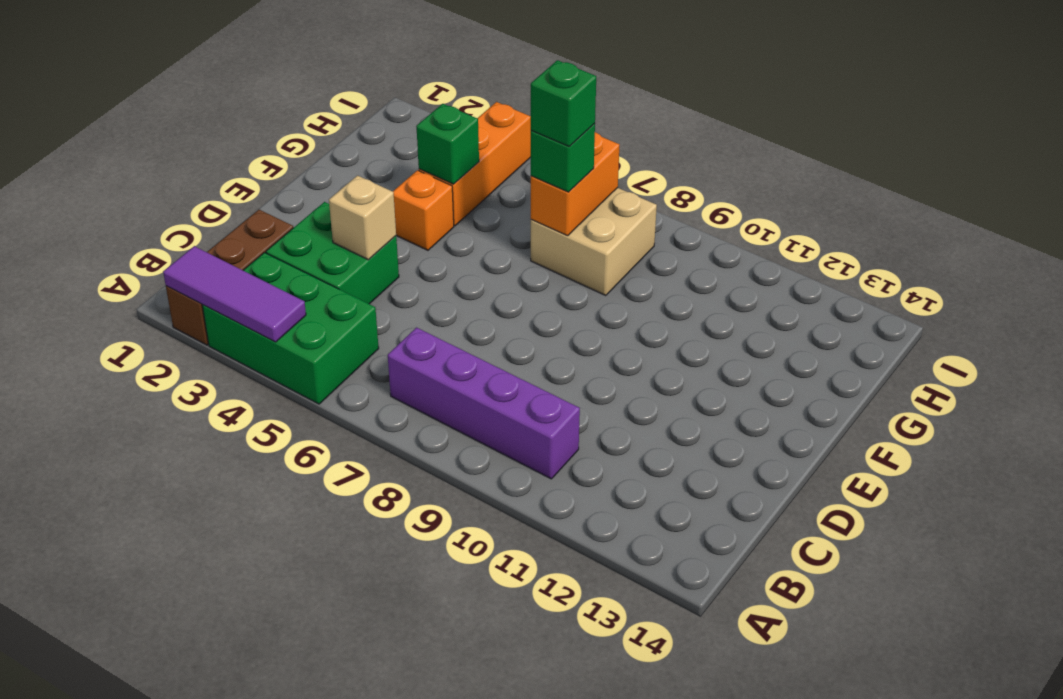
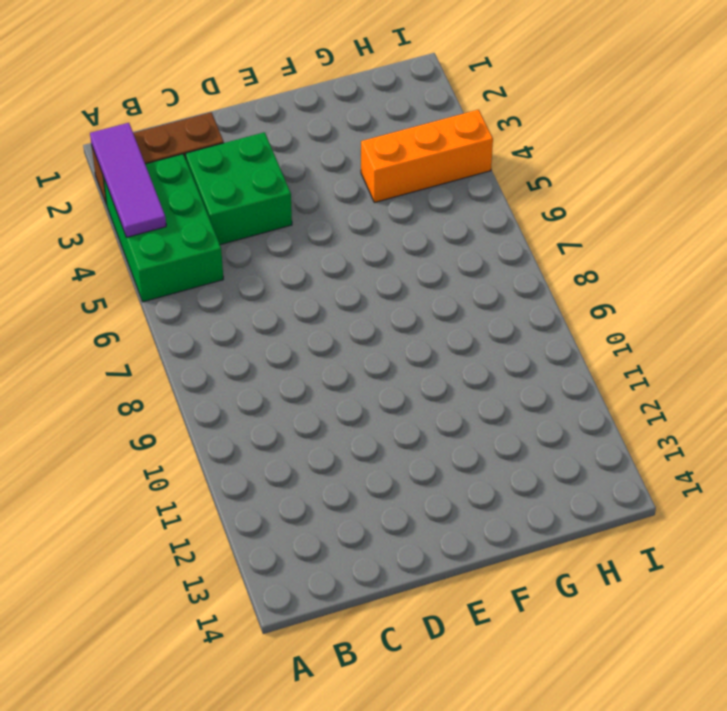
none -> purple brick B7:B10 level 1
none -> orange brick F4 level 1
none -> tan brick G7:H8 level 1

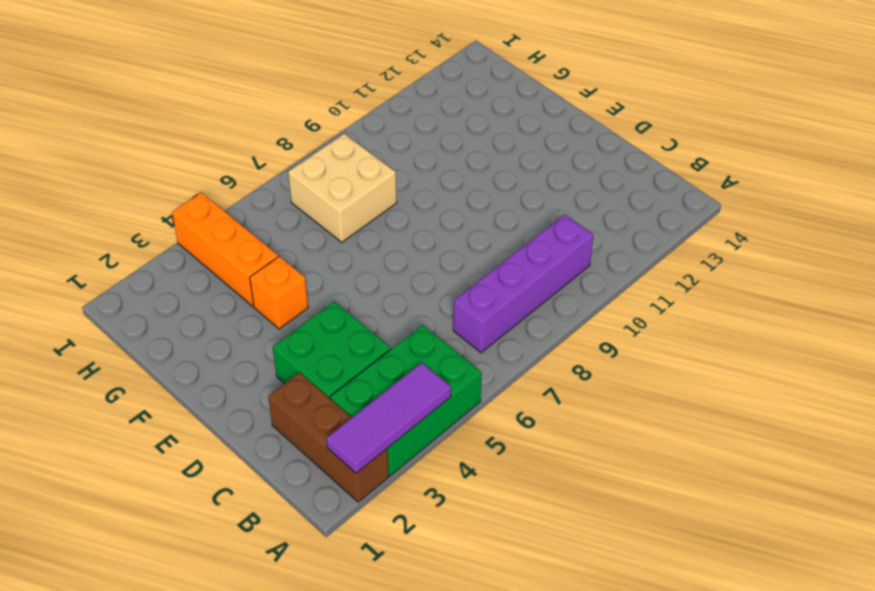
none -> tan brick D4 level 2
none -> green brick G4 level 2
none -> orange brick G7:H7 level 2

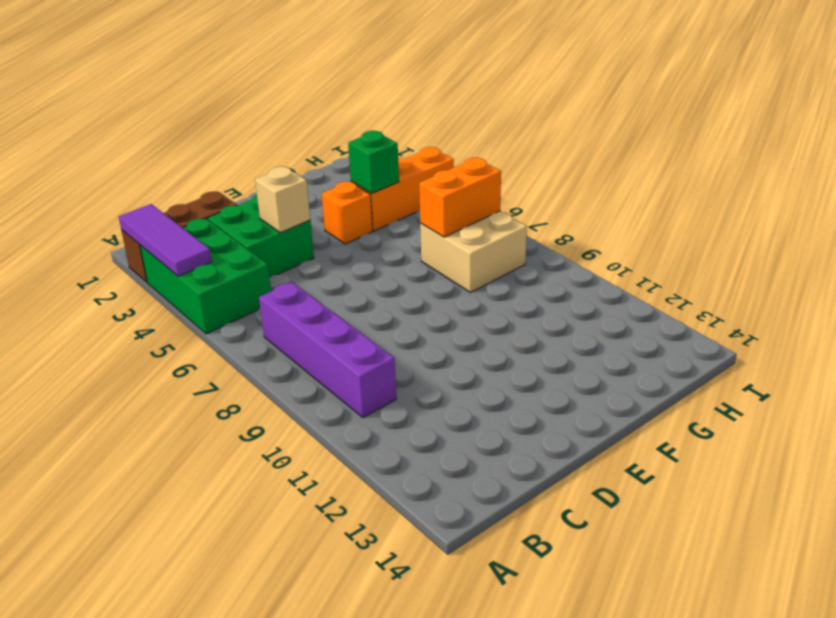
none -> green brick G7 level 3
none -> green brick G7 level 4

